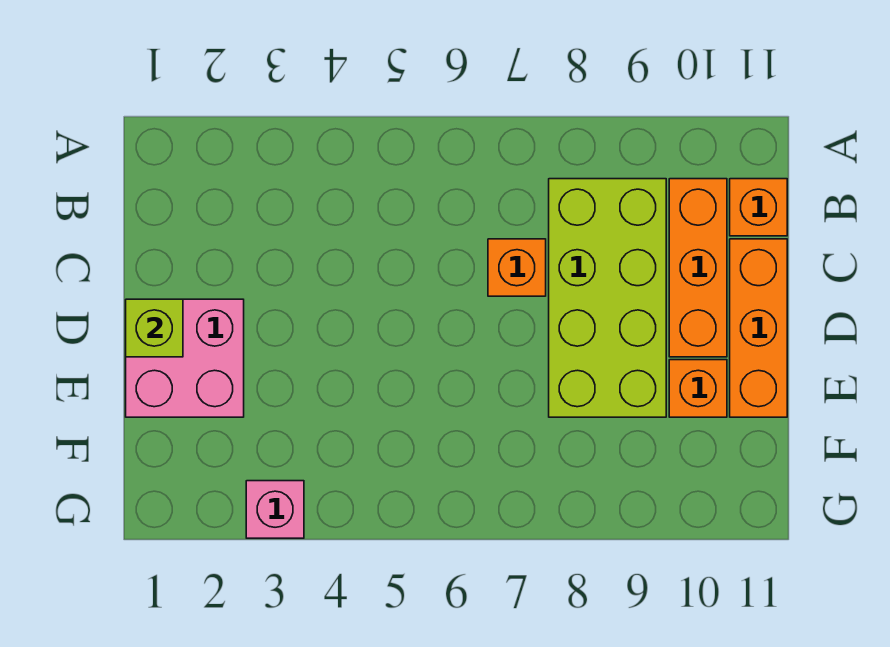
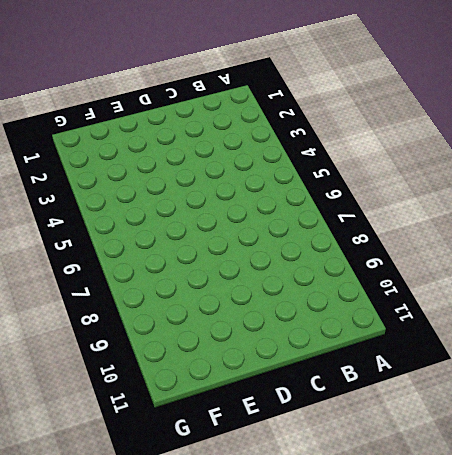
none -> lime brick B8:E9 level 1
none -> orange brick B10:D10 level 1

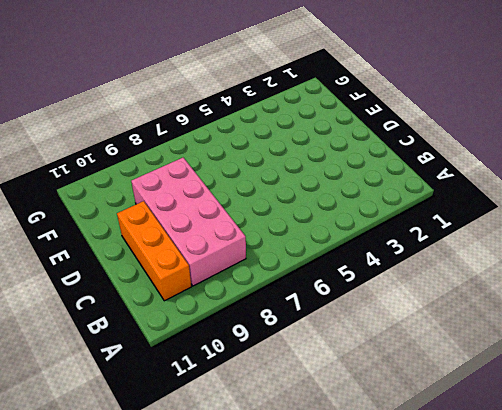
pink brick B8:E9 level 1 -> lime brick B8:E9 level 1
none -> orange brick B11 level 1
none -> orange brick C7 level 1

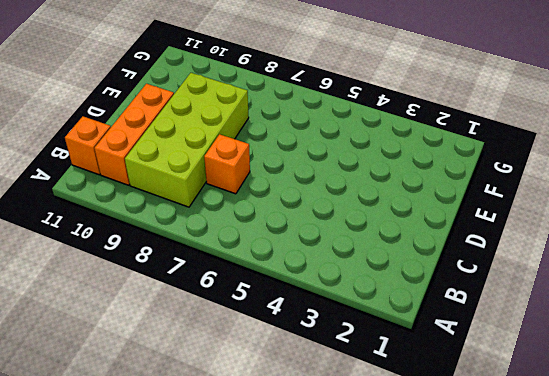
none -> orange brick C11:E11 level 1
none -> pink brick D1:E2 level 1

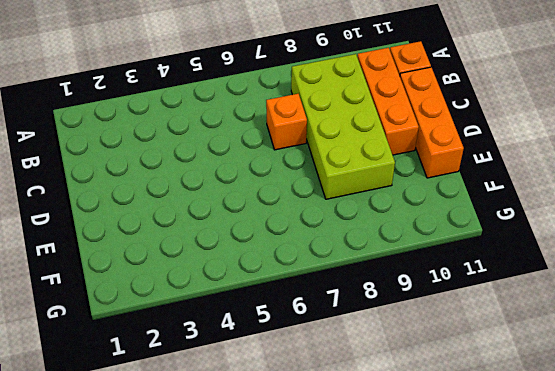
none -> pink brick D1:E2 level 1
none -> orange brick E10 level 1

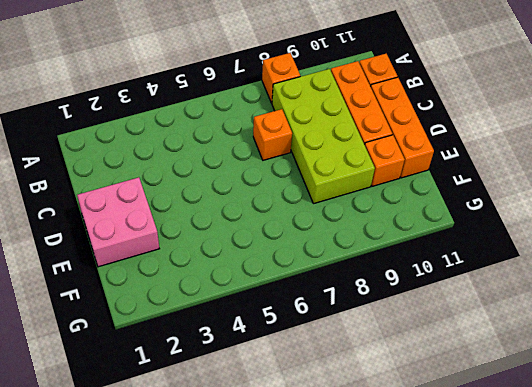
orange brick A8 level 1 -> none
none -> pink brick G3 level 1
none -> lime brick D1 level 2

